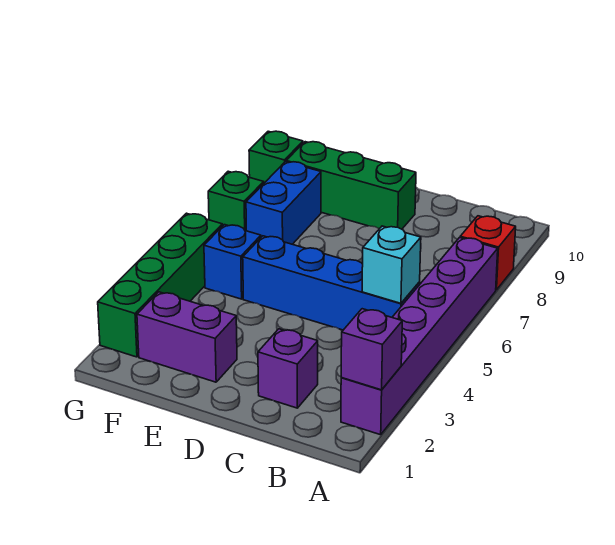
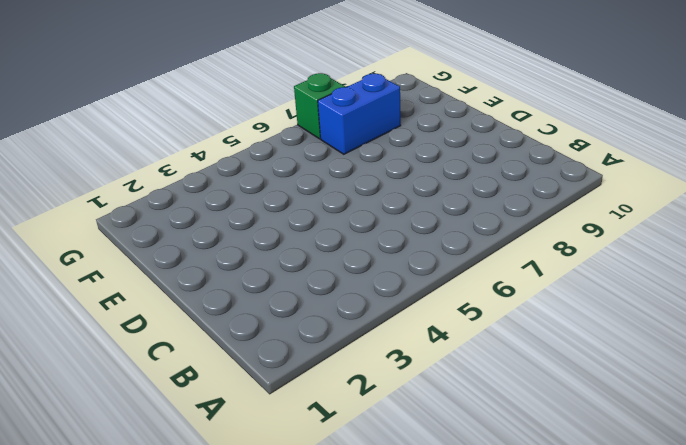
none -> purple brick A2:A7 level 1
none -> red brick A8 level 1
none -> blue brick B5:E5 level 1

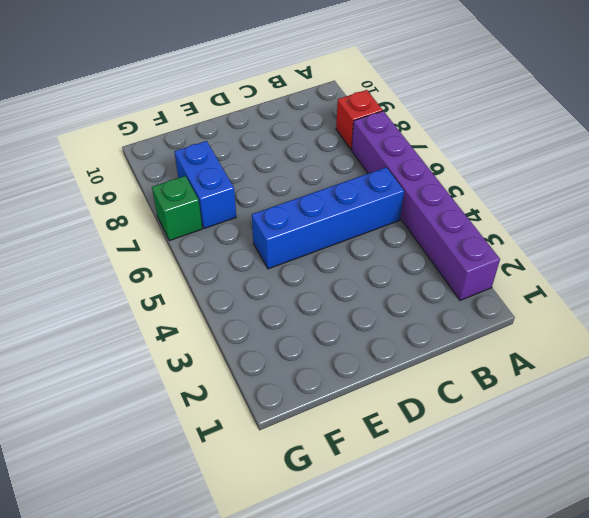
none -> purple brick C2 level 1
none -> green brick D9:F9 level 1
none -> purple brick E2:F2 level 1

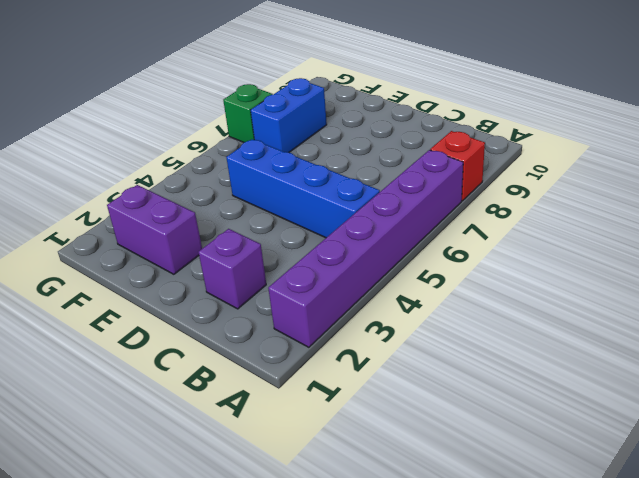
none -> green brick D9:F9 level 1
none -> blue brick F5 level 1
none -> green brick G2:G5 level 1

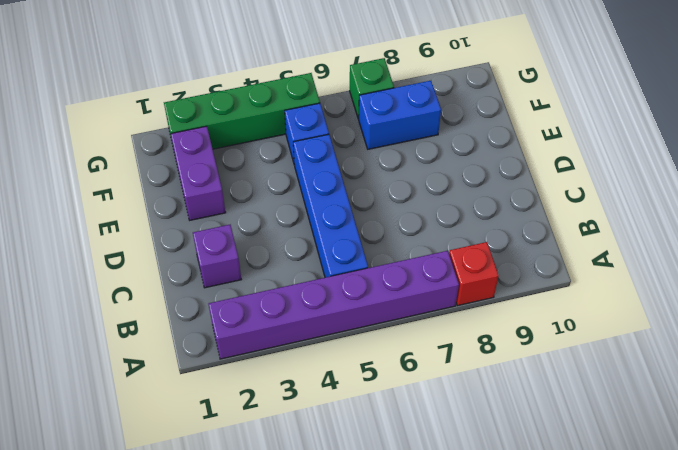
none -> green brick D9:F9 level 1
none -> green brick G9 level 1
none -> purple brick A2 level 2

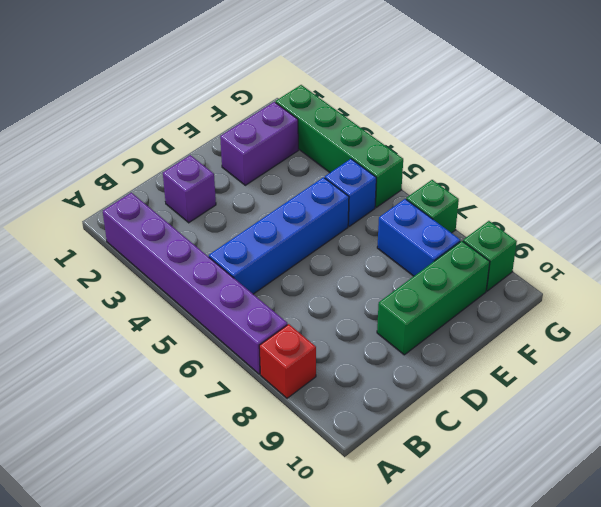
none -> purple brick A2 level 2
none -> cyan brick B5 level 2

